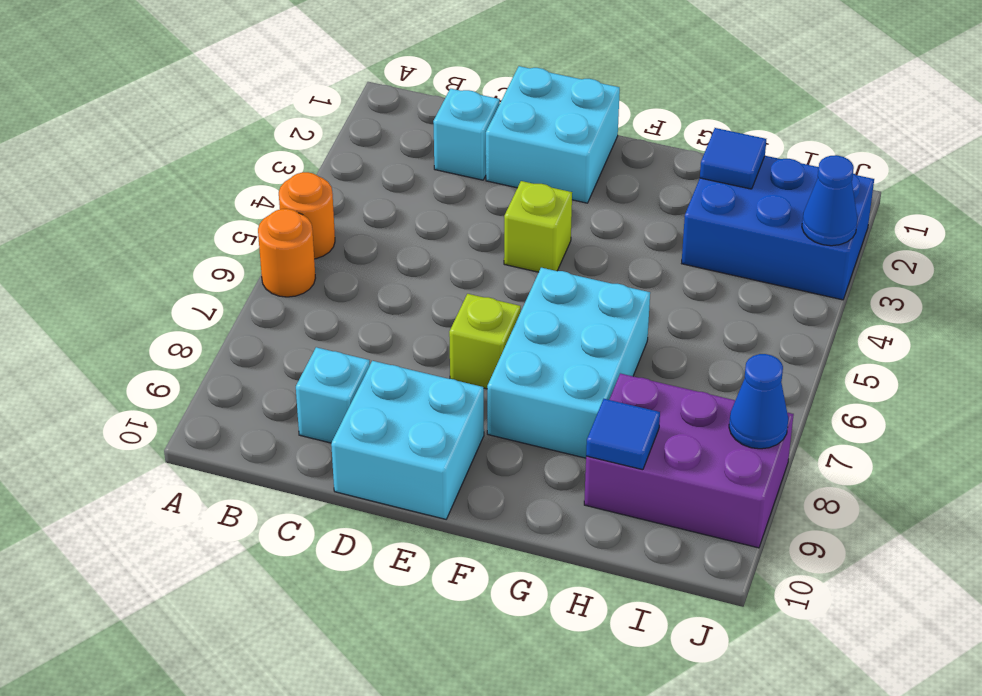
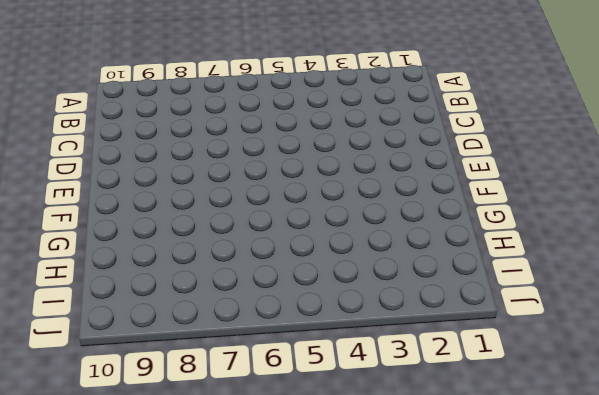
none -> orange round brick A5 level 1
none -> orange round brick A6 level 1
none -> cyan brick C2 level 1

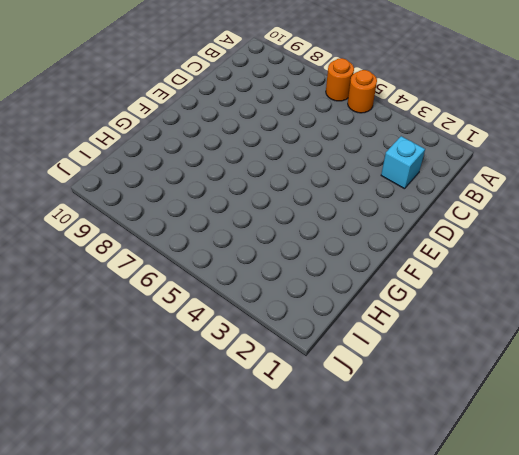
none -> cyan brick C9 level 1
none -> cyan brick D1:E2 level 1
none -> cyan brick D9:E10 level 1

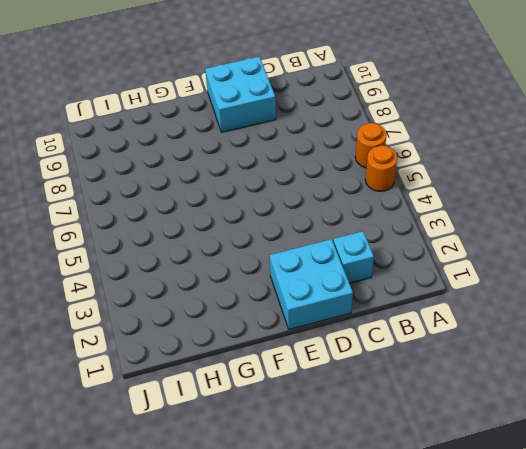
none -> cyan brick C9 level 1
none -> lime brick E4 level 1
none -> lime brick E7 level 1

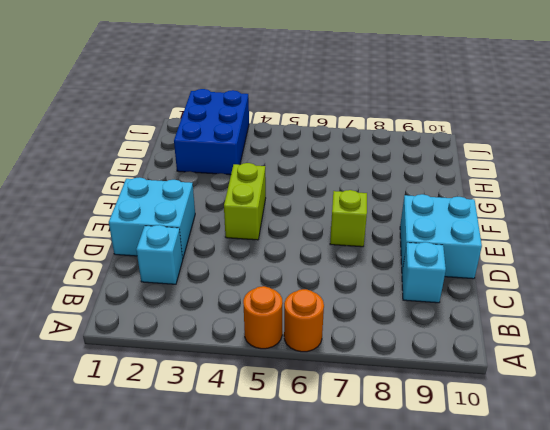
lime brick E4:F4 level 1 -> lime brick E4 level 1
none -> cyan brick F6:G8 level 1
none -> purple brick H8:J9 level 1
none -> blue tile H2 level 2

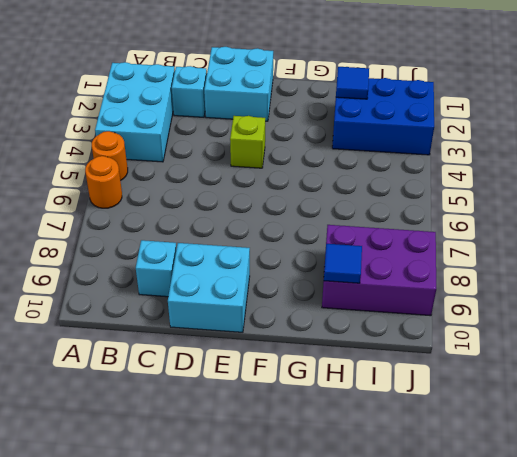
cyan brick A2:B4 level 1 -> cyan brick F6:G8 level 1
none -> lime brick E7 level 1
none -> blue cone J3 level 2
none -> blue cone J8 level 2

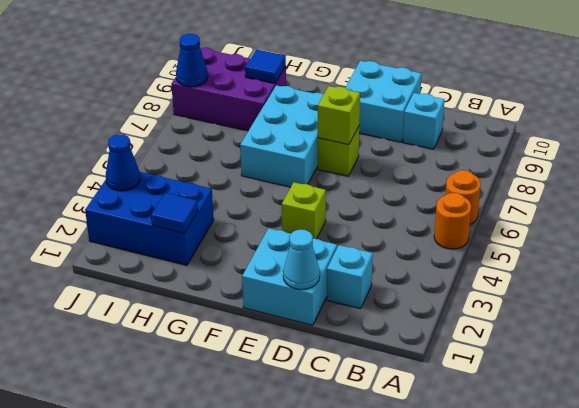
cyan cone D1 level 2 -> none
lime brick E7 level 2 -> none

